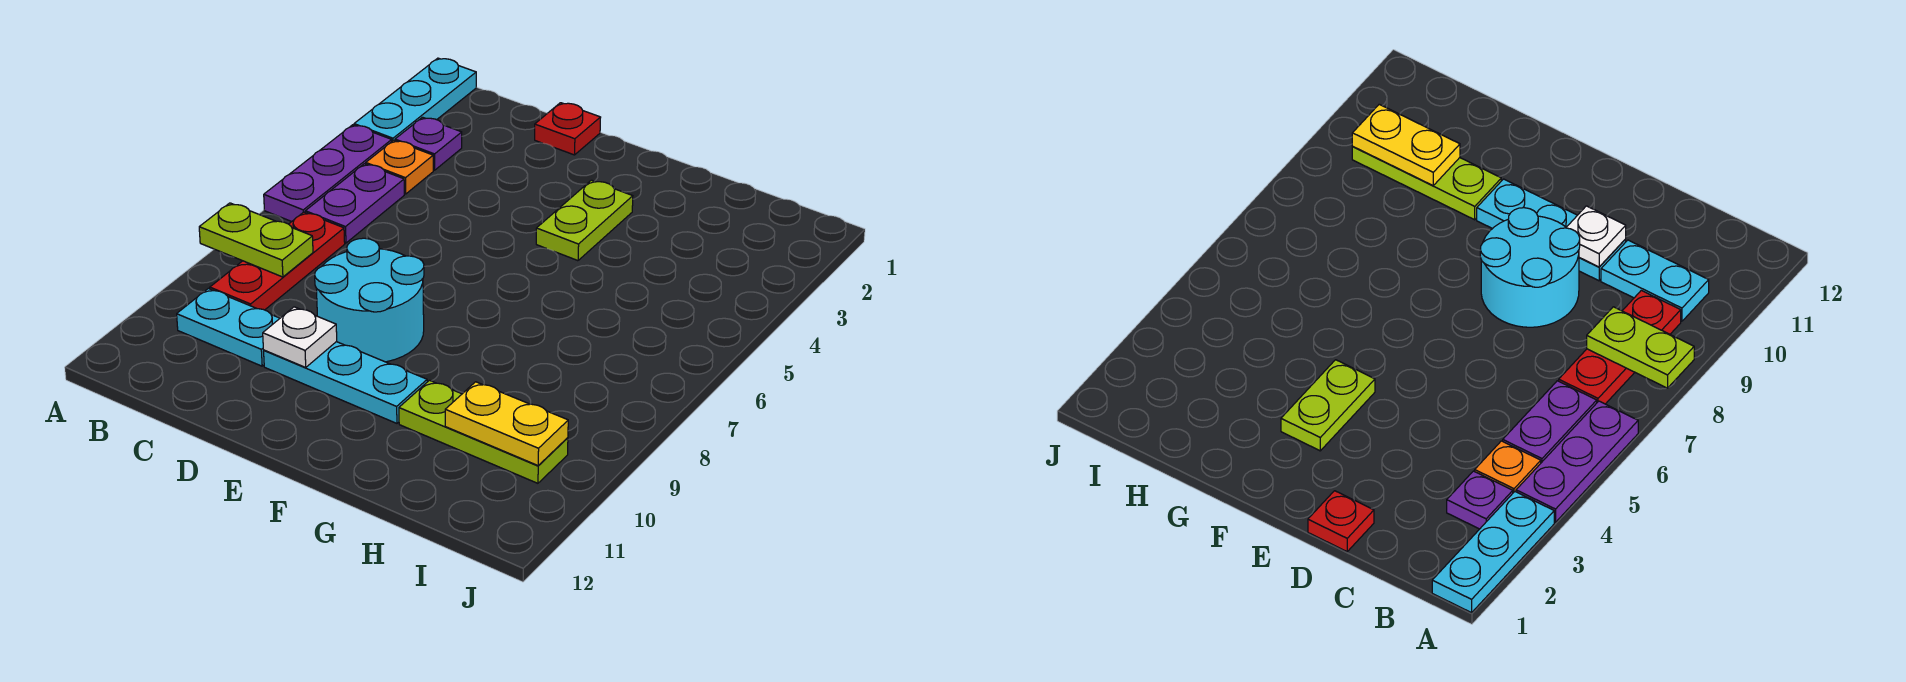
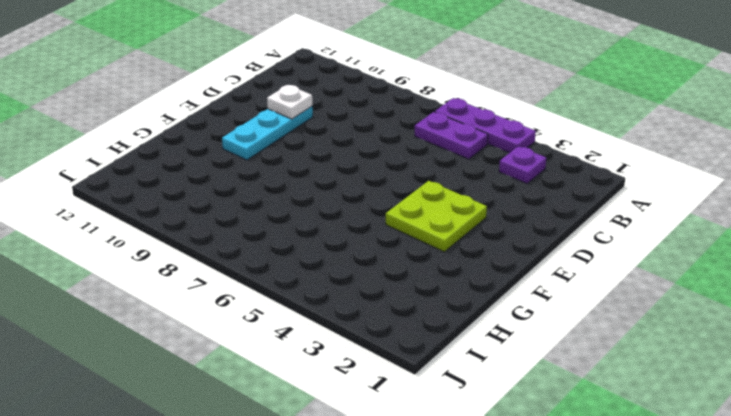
lime plate E3:F4 level 1 -> lime plate F3:F4 level 1
none -> cyan plate A1:A3 level 1
none -> orange plate B4 level 1
none -> red plate B7:B9 level 1

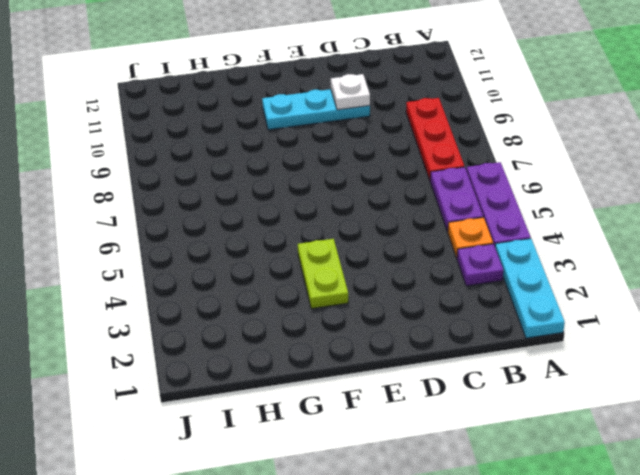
none -> cyan plate B10:C10 level 1
none -> red plate D1 level 1
none -> cyan round brick D8:E9 level 1

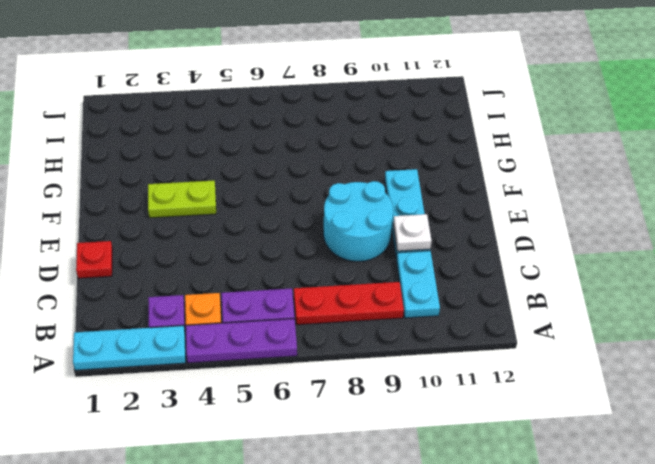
none -> lime plate G10:I10 level 1
none -> lime plate A8:B8 level 2
none -> yellow plate H10:I10 level 2

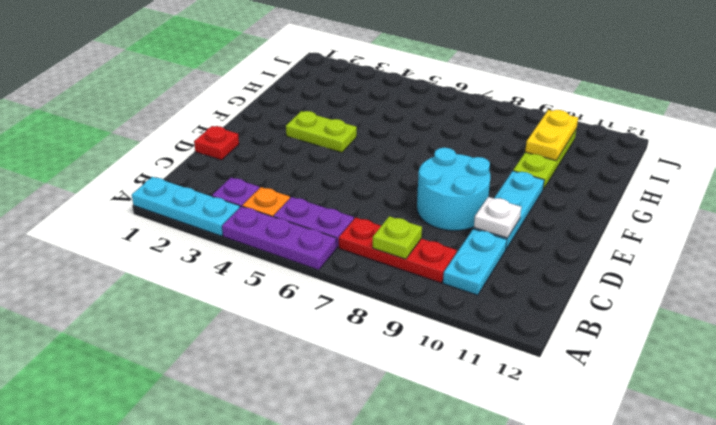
lime plate B8 level 2 -> lime plate A8:B8 level 2

